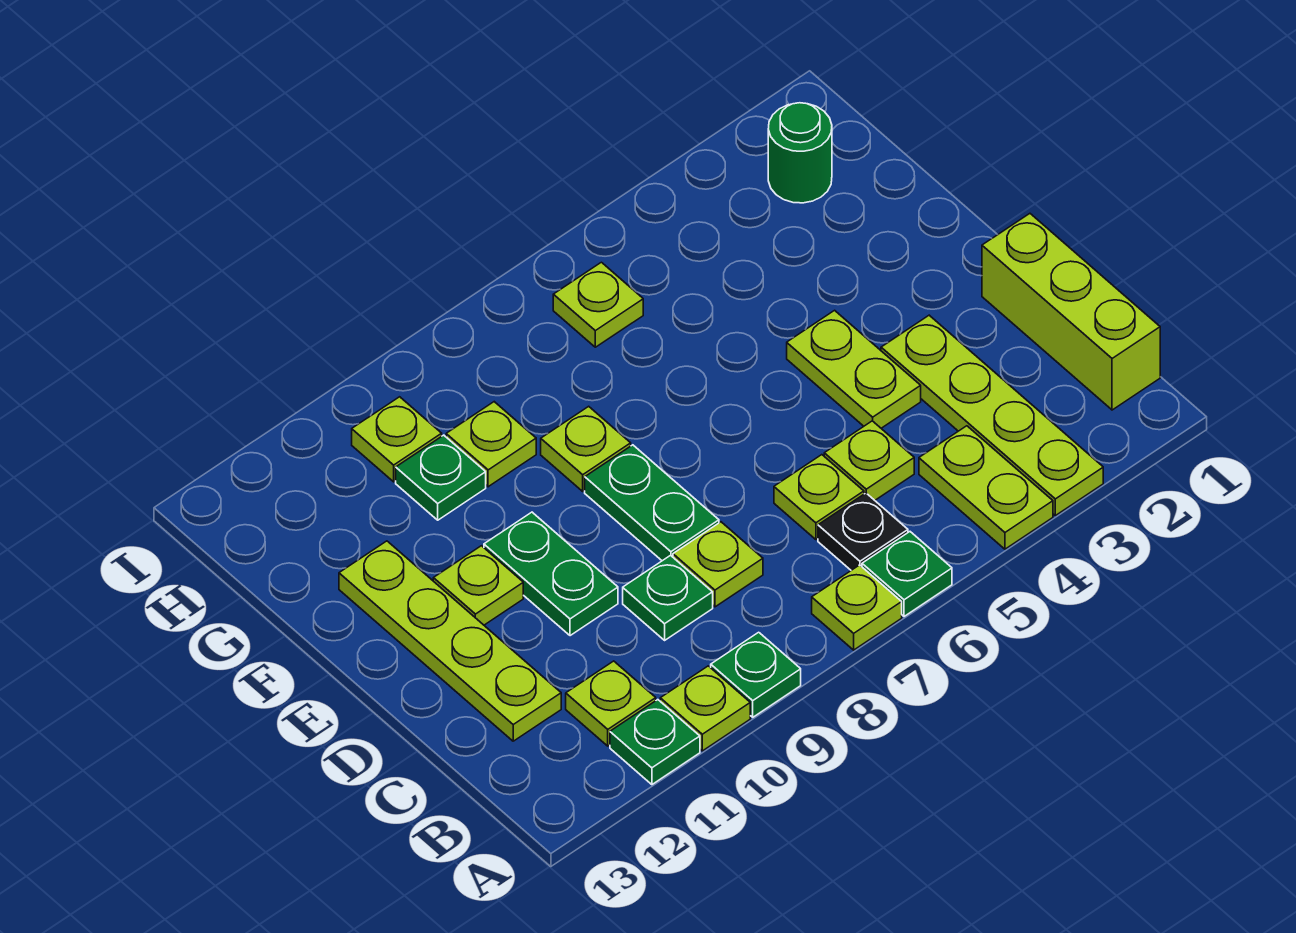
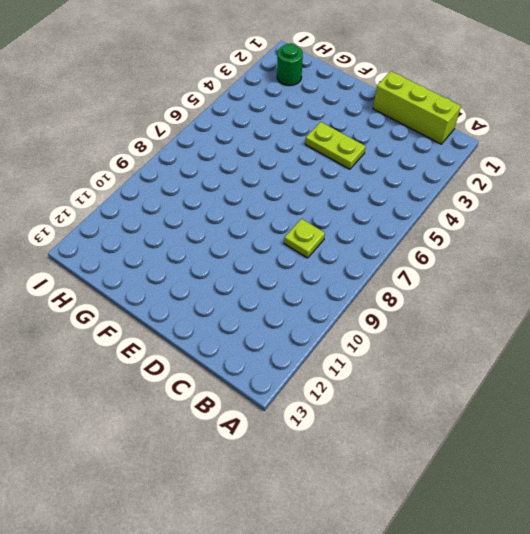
none -> lime plate A3:D3 level 1
none -> lime plate A4:B4 level 1
none -> green plate A6 level 1

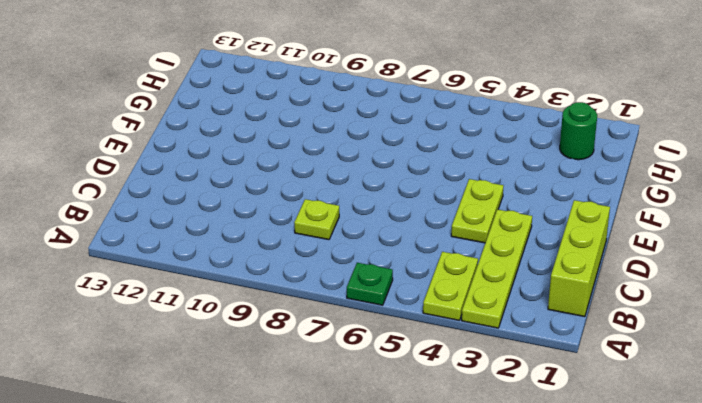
none -> lime plate A7 level 1
none -> green plate A9 level 1
none -> lime plate A10 level 1

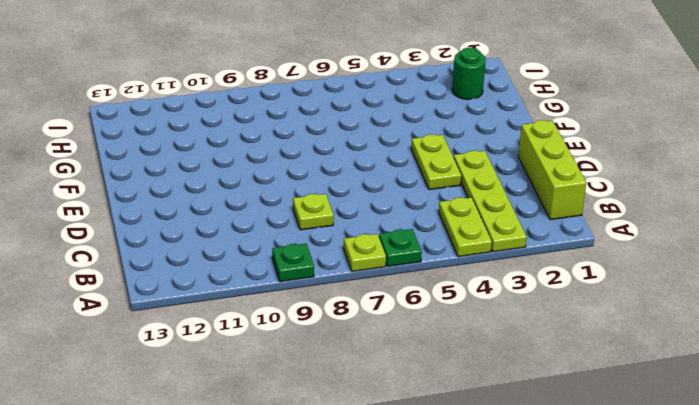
none -> lime plate A10 level 1
none -> green plate A11 level 1
none -> black plate B6 level 1

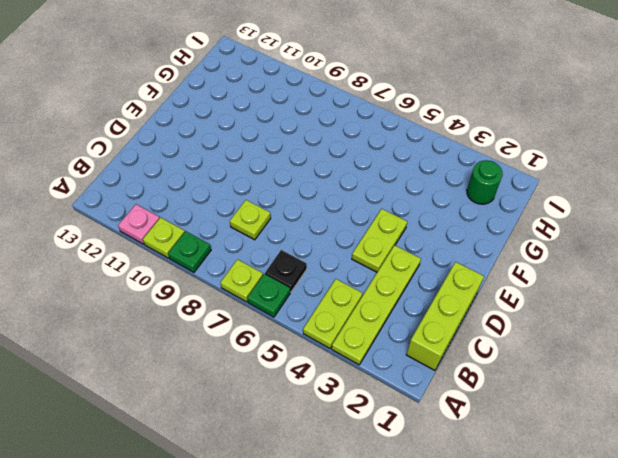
pink plate A11 level 1 -> green plate A11 level 1
none -> lime plate B11 level 1
none -> lime plate C5 level 1
none -> lime plate C6 level 1

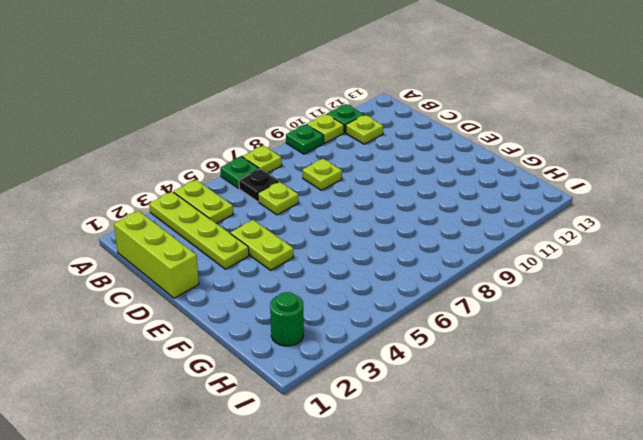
none -> lime plate C5 level 1
none -> green plate C9 level 1
none -> lime plate C12:F12 level 1

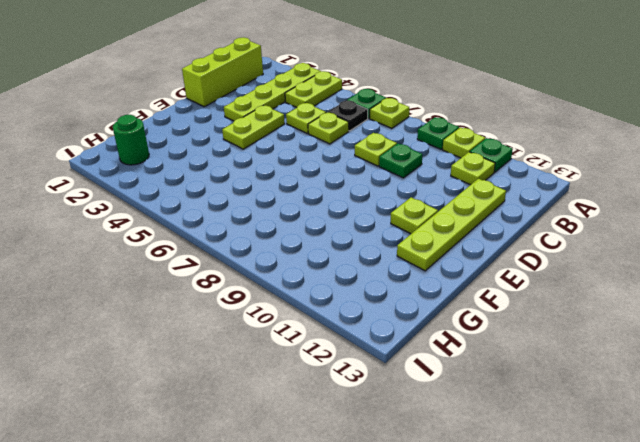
none -> green plate D8:E8 level 1
none -> green plate D10:E10 level 1
none -> lime plate F8 level 1

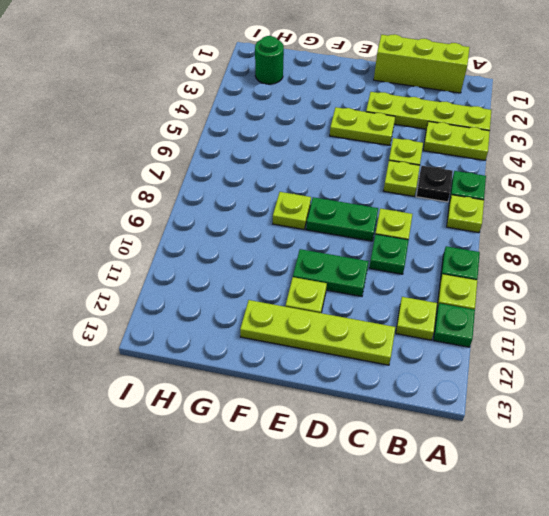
none -> lime plate G9 level 1
none -> green plate G10 level 1
none -> lime plate H6 level 1

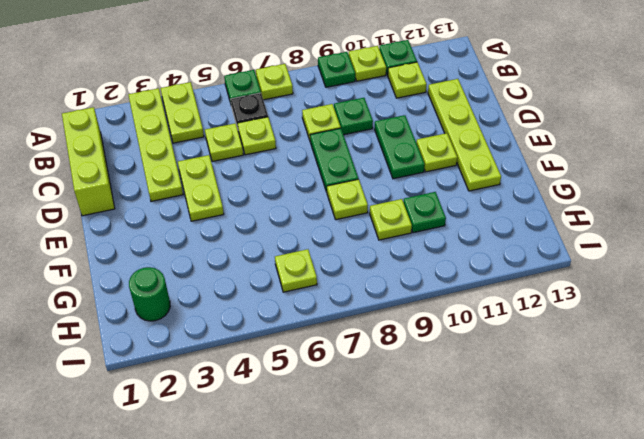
none -> lime plate H10 level 1

